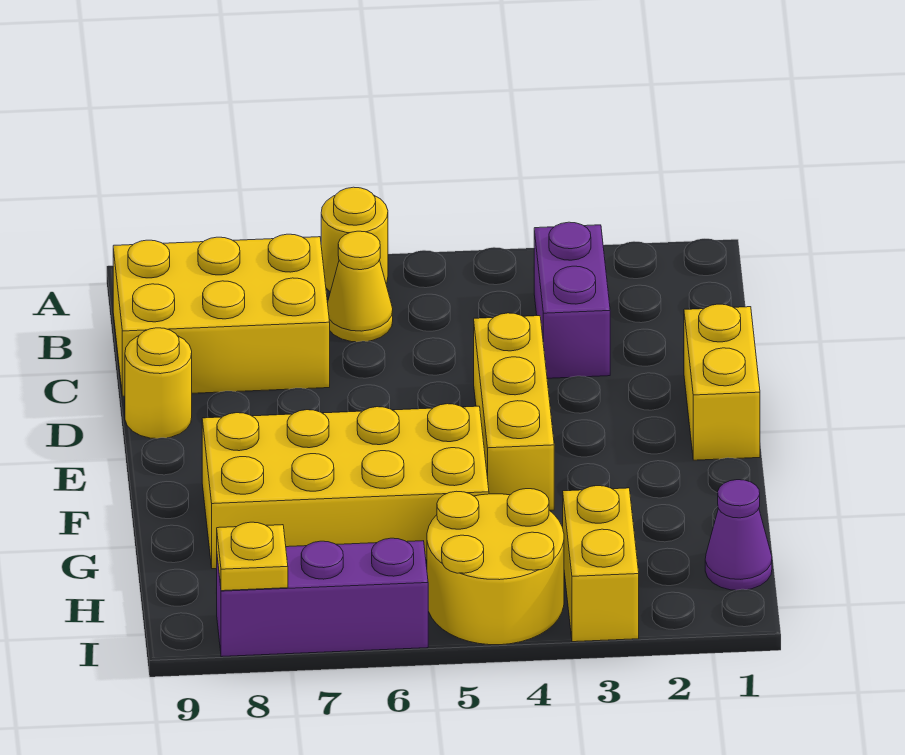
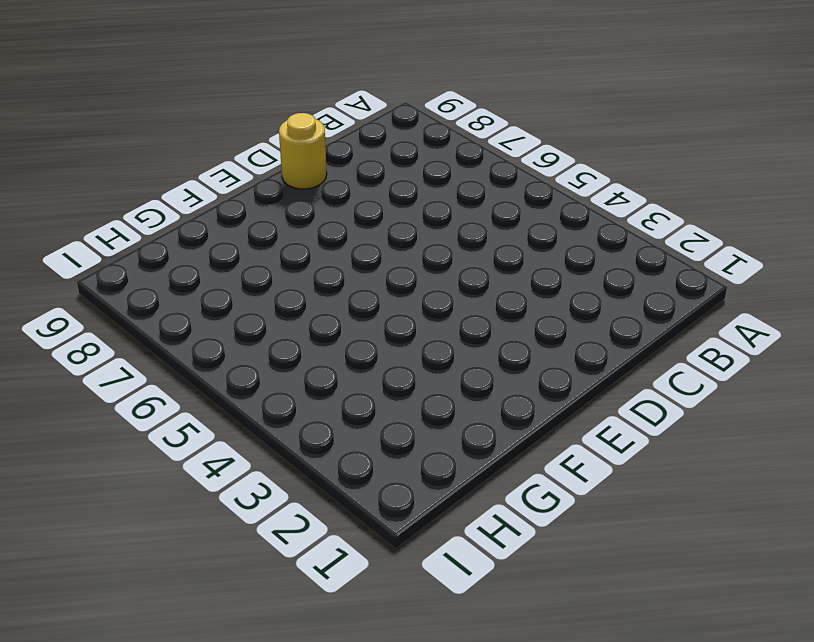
none -> yellow round brick A6 level 1
none -> purple brick B3:C3 level 1
none -> yellow cone B6 level 1

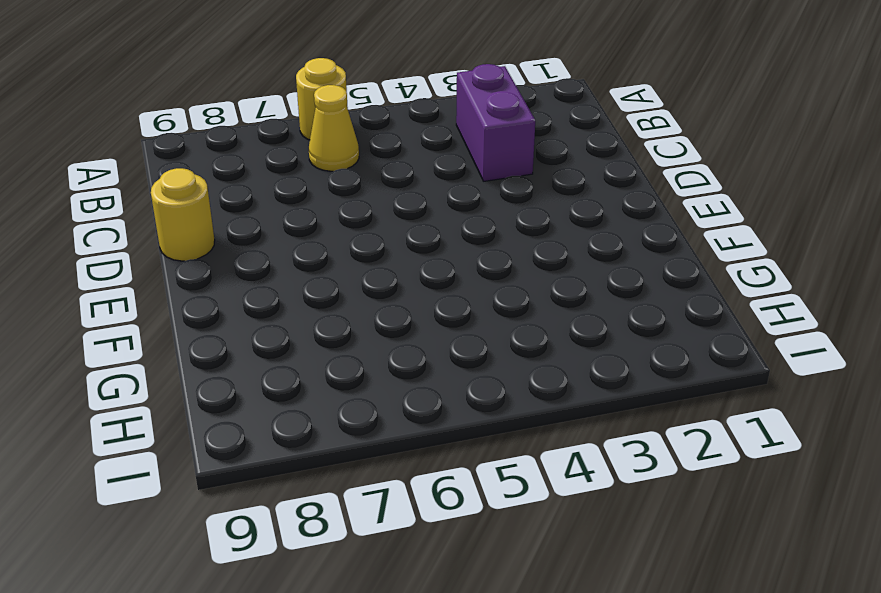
none -> yellow brick B7:C9 level 1
none -> yellow brick D1:E1 level 1
none -> yellow brick D4:F4 level 1

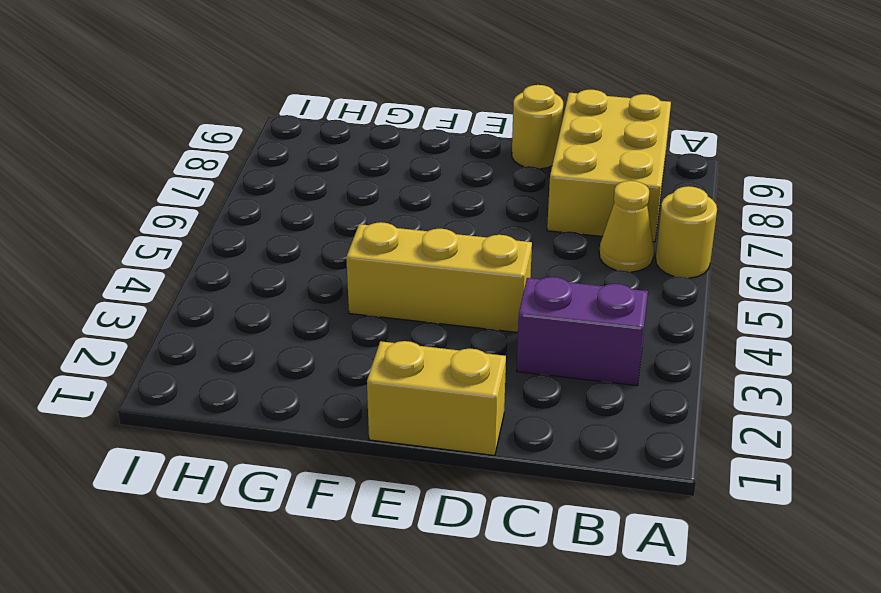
none -> yellow brick F5:G8 level 1
none -> purple cone H1 level 1
none -> yellow brick H3:I3 level 1

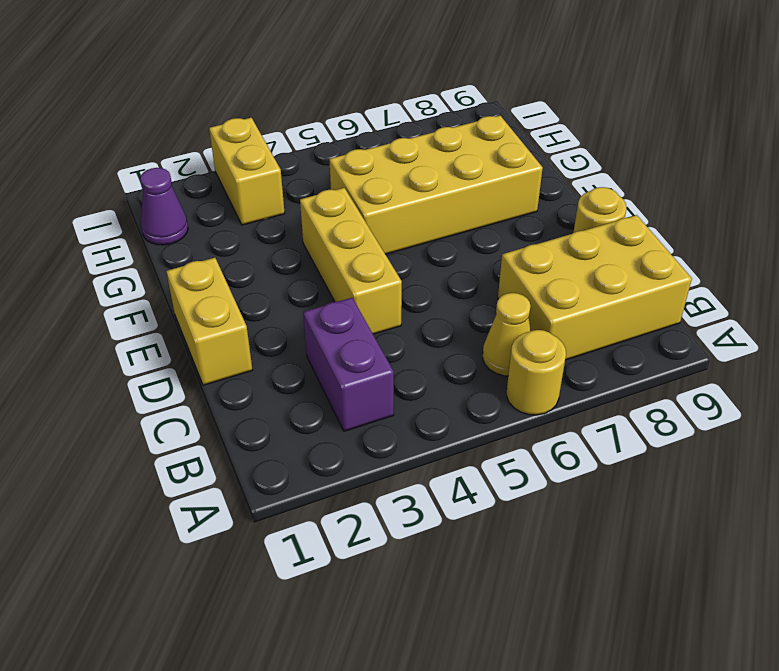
none -> yellow round brick H4:I5 level 1
none -> purple brick I6:I8 level 1
none -> yellow plate I8 level 2

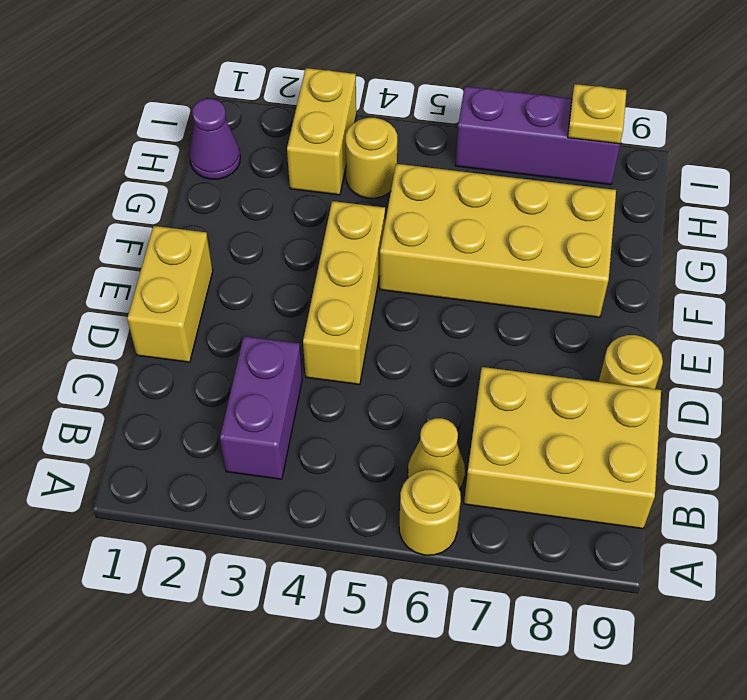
yellow round brick H4 level 1 -> yellow round brick H4:I5 level 1

